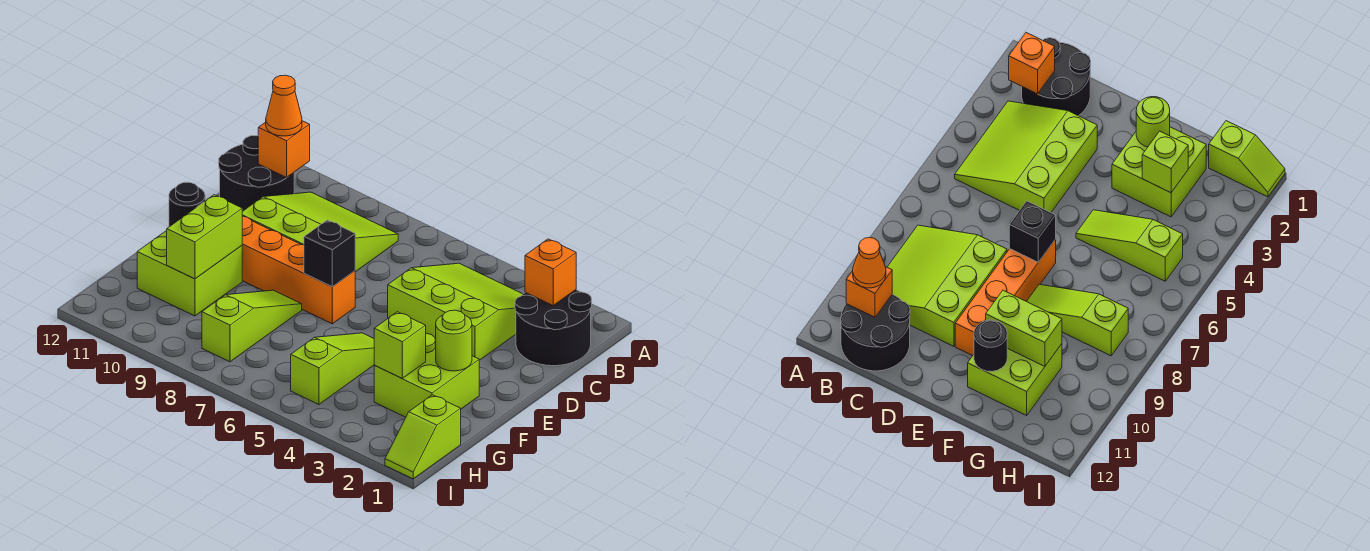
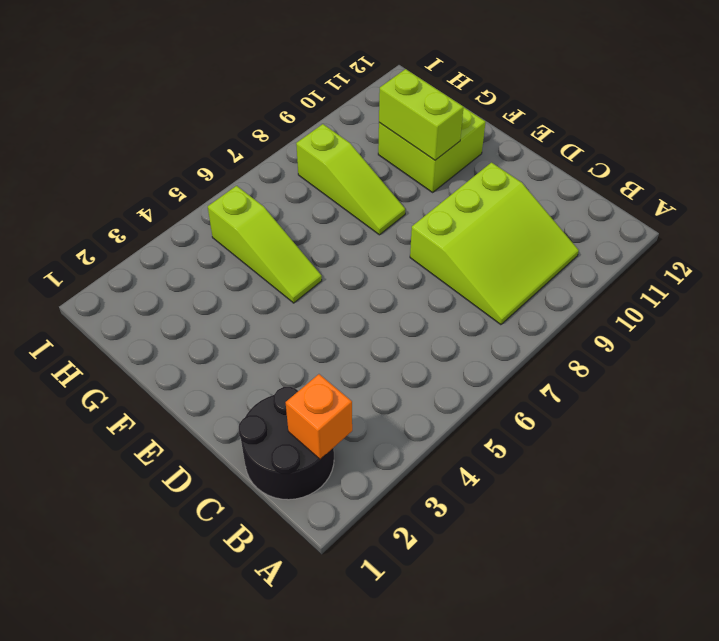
none -> lime slope B3:D5 level 1 top D
none -> black round brick B11:C12 level 1
none -> orange brick E7:E10 level 1

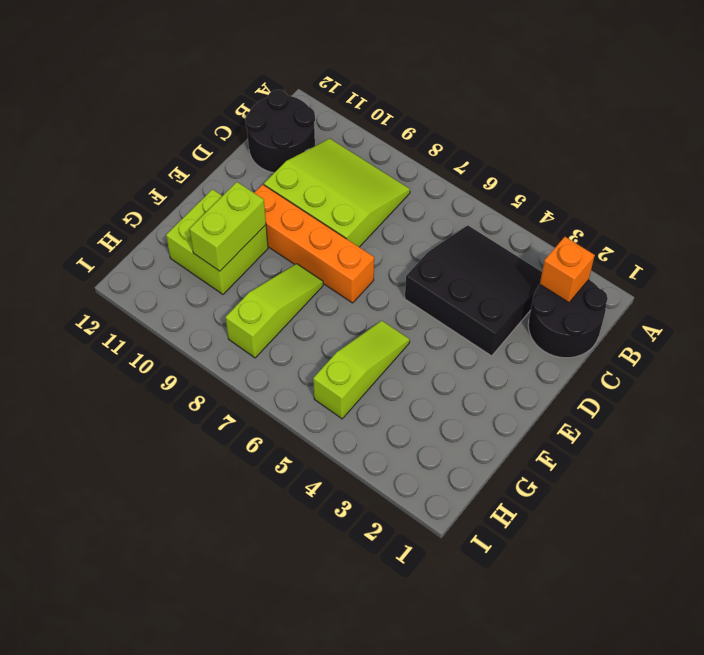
black slope B3:D5 level 1 top D -> lime slope B3:D5 level 1 top D
none -> lime brick F2:G3 level 1
none -> lime slope H1:I1 level 1 top H
none -> orange brick B11 level 2

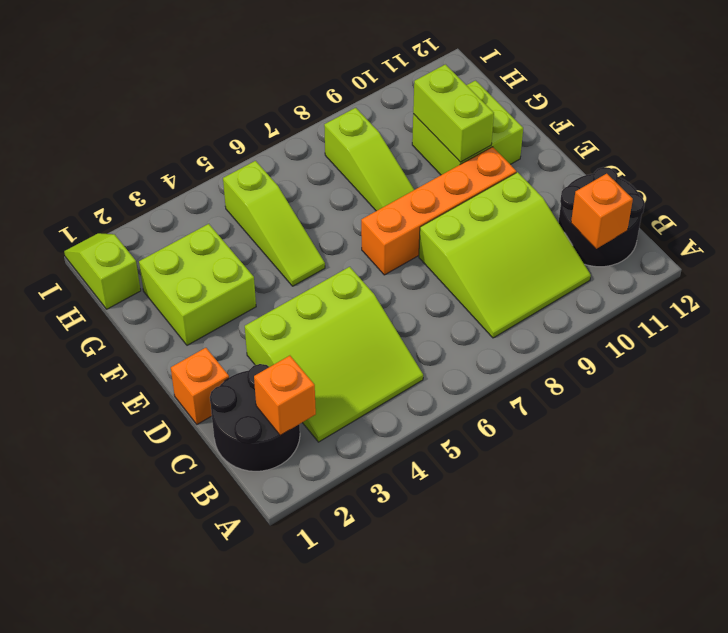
orange brick D1 level 1 -> none
none -> black brick E7 level 2
none -> lime round brick F2 level 2
none -> black round brick F11 level 2

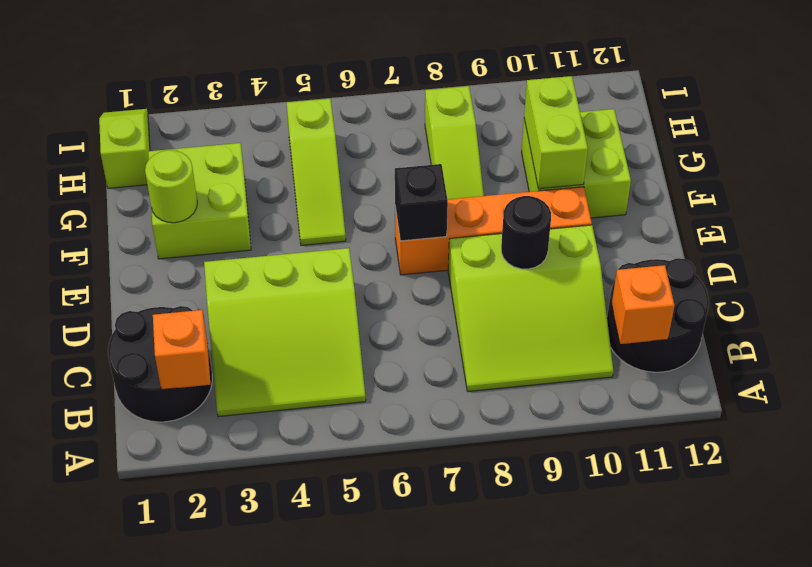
black round brick D9 level 2 -> black round brick F11 level 2
none -> lime brick G3 level 2
none -> orange cone B11 level 3

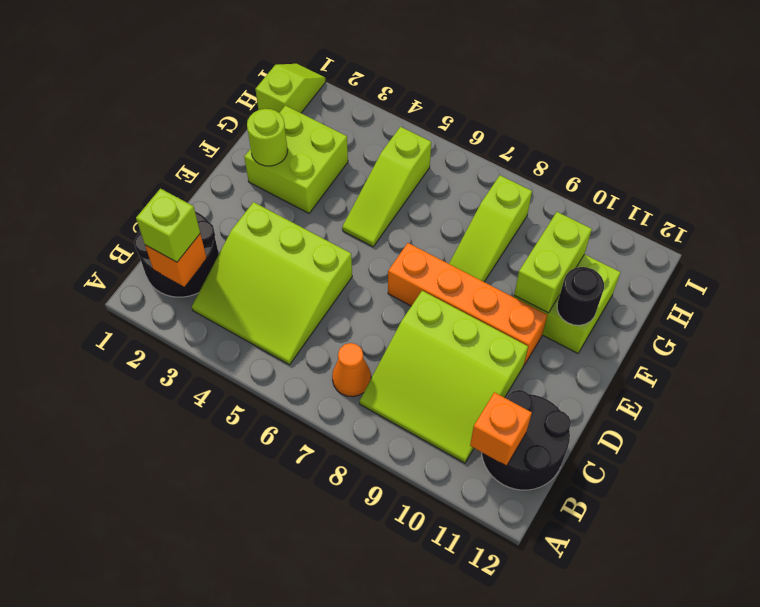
lime brick B2 level 3 -> lime brick G3 level 2
orange cone B7 level 1 -> orange cone B11 level 3
none -> black brick E7 level 2

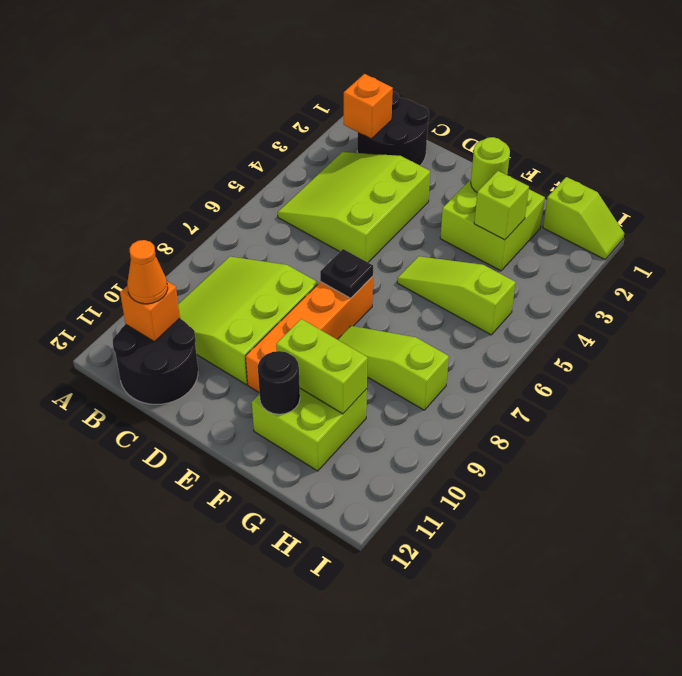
black plate E7 level 2 -> black brick E7 level 2

